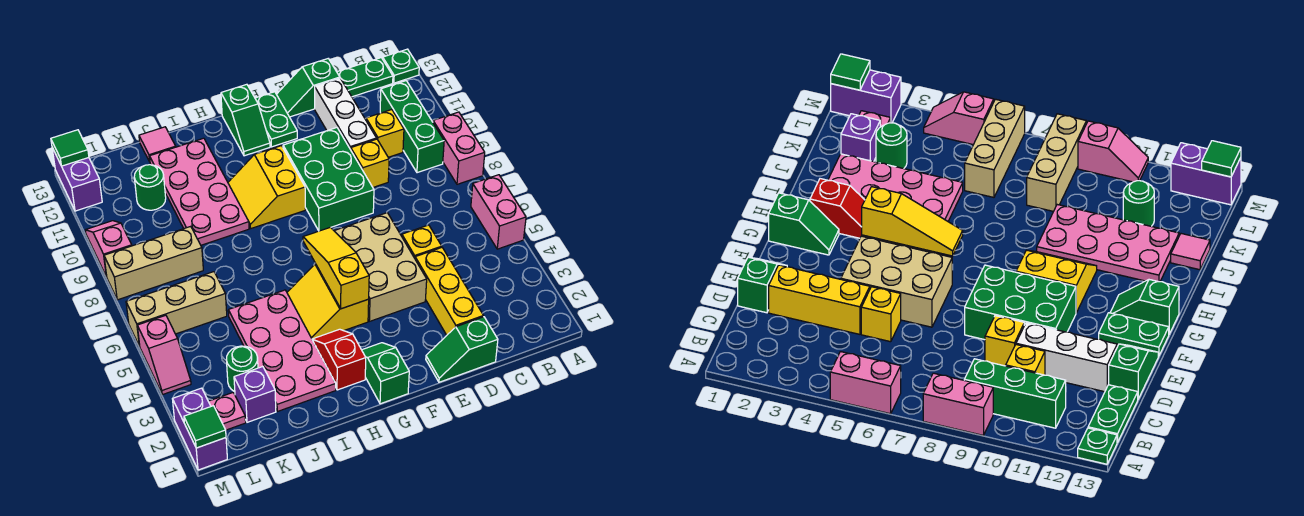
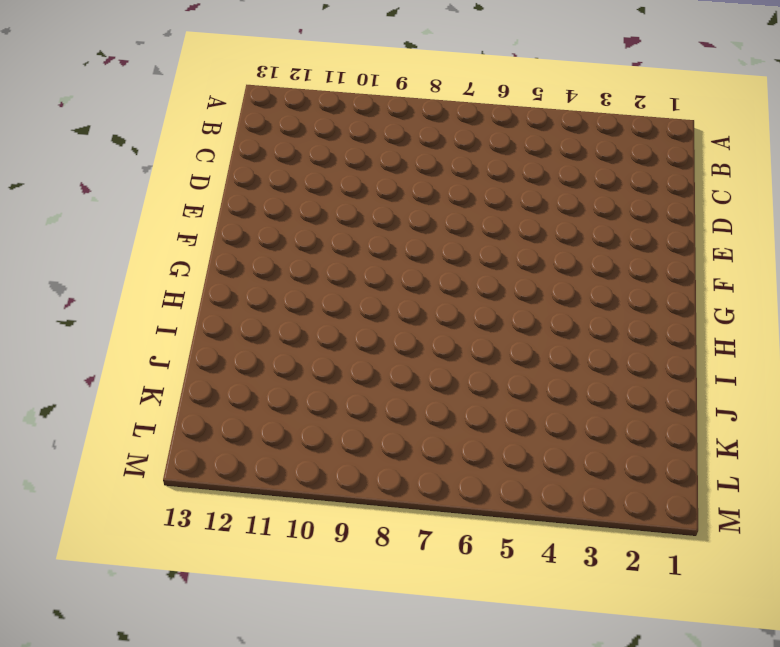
none -> pink brick A5:A6 level 1
none -> pink brick A8:A9 level 1
none -> green plate A13 level 1
none -> green brick B9:B11 level 1

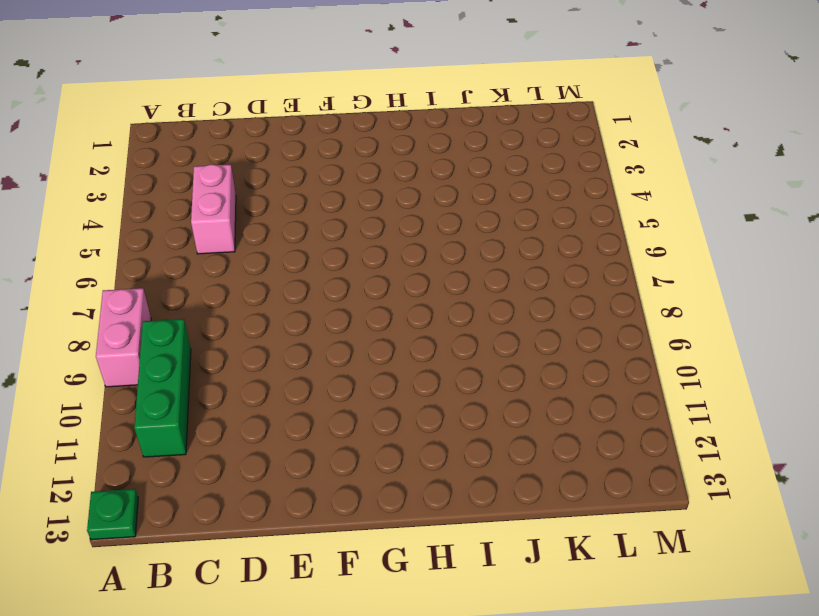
pink brick C4:C5 level 1 -> pink brick A5:A6 level 1
none -> green plate B13:C13 level 1
none -> yellow brick C10 level 1
none -> green slope D1:E1 level 1 top D
none -> yellow brick D2:D4 level 1

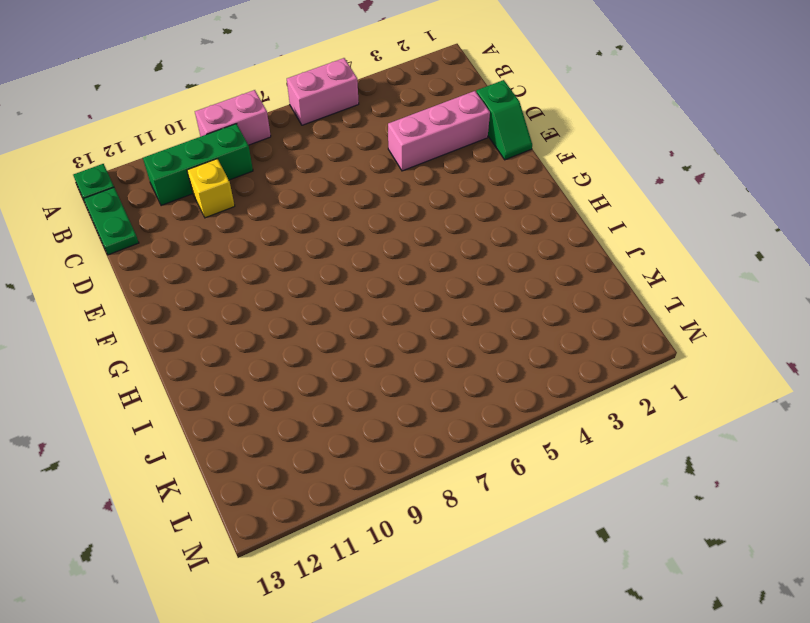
pink brick D2:D4 level 1 -> yellow brick D2:D4 level 1
none -> yellow brick D5 level 1
none -> yellow brick D9 level 1
none -> white brick D10:D12 level 1
none -> green slope D13:E13 level 1 top D

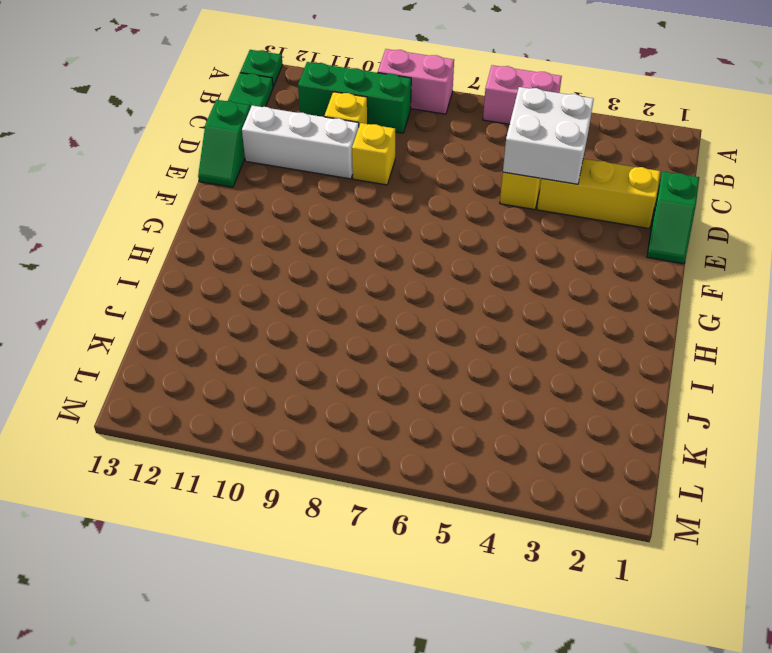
white brick C4:D5 level 2 -> none
none -> tan brick E4:F6 level 1
none -> green brick E8:F10 level 1
none -> green plate F12:F13 level 1
none -> green slope G1:G2 level 1 top 1

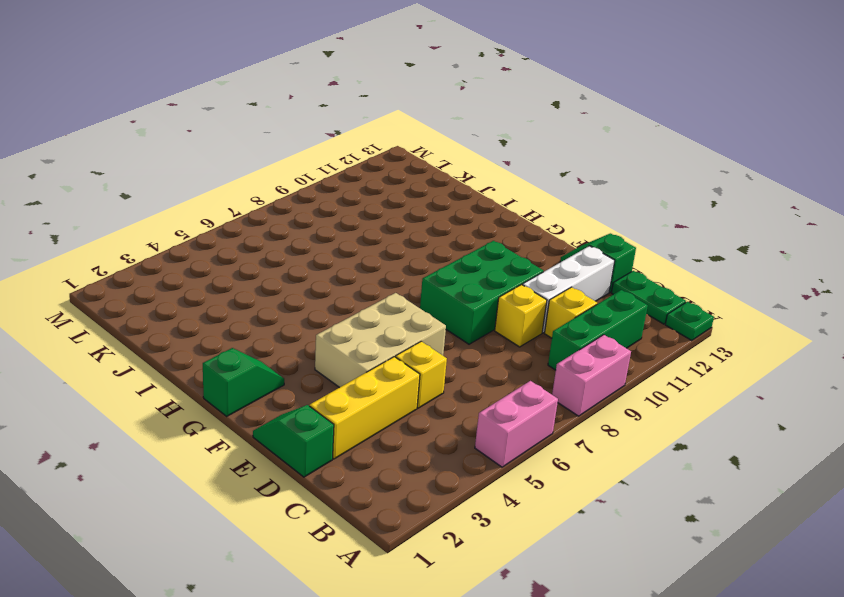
none -> green plate F12:F13 level 1
none -> yellow slope G4:H5 level 1 top G
none -> yellow slope G9:H10 level 1 top G
none -> green slope G12:G13 level 1 top 13

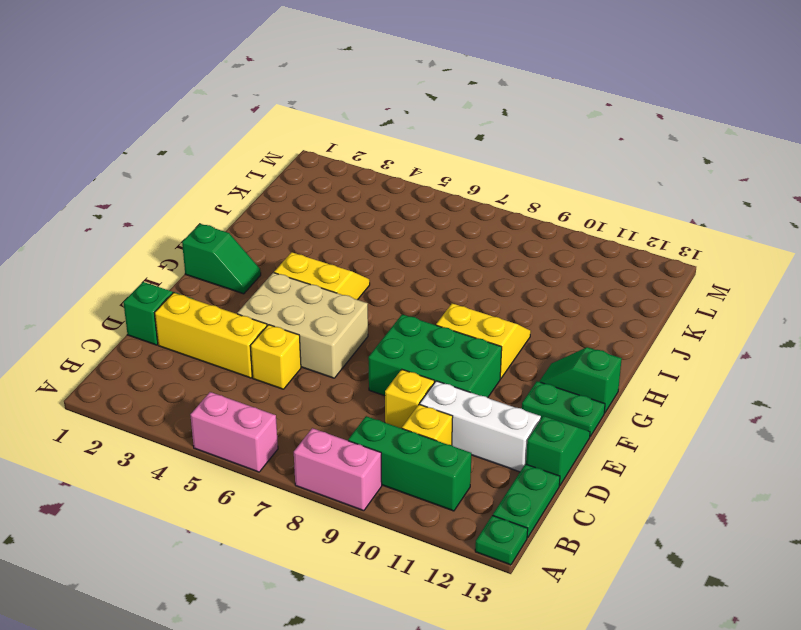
none -> red slope H2:H3 level 1 top 2
none -> pink plate I2:J5 level 1
none -> pink plate I9:J12 level 1
none -> pink tile J13 level 1

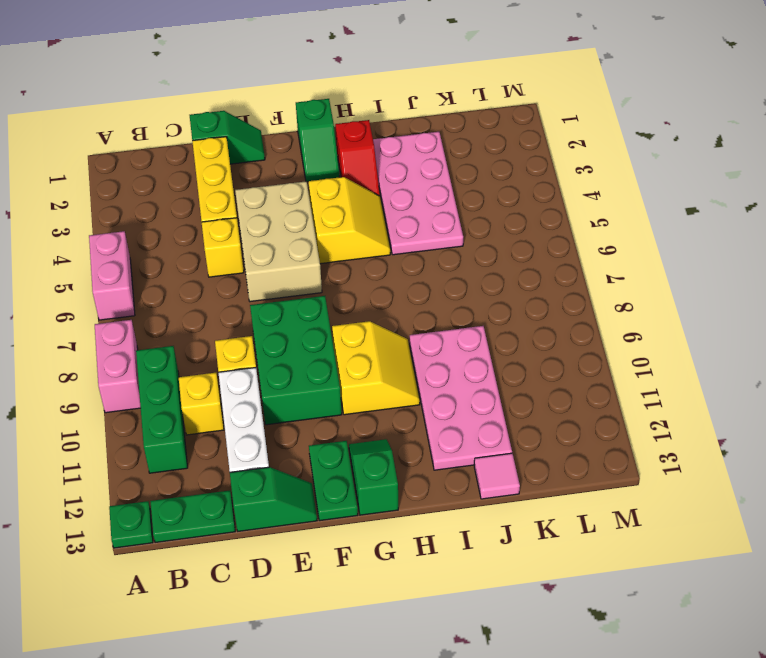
none -> purple brick K2 level 1
none -> green round brick K3 level 1
none -> tan brick K6:M6 level 1
none -> tan brick K8:M8 level 1

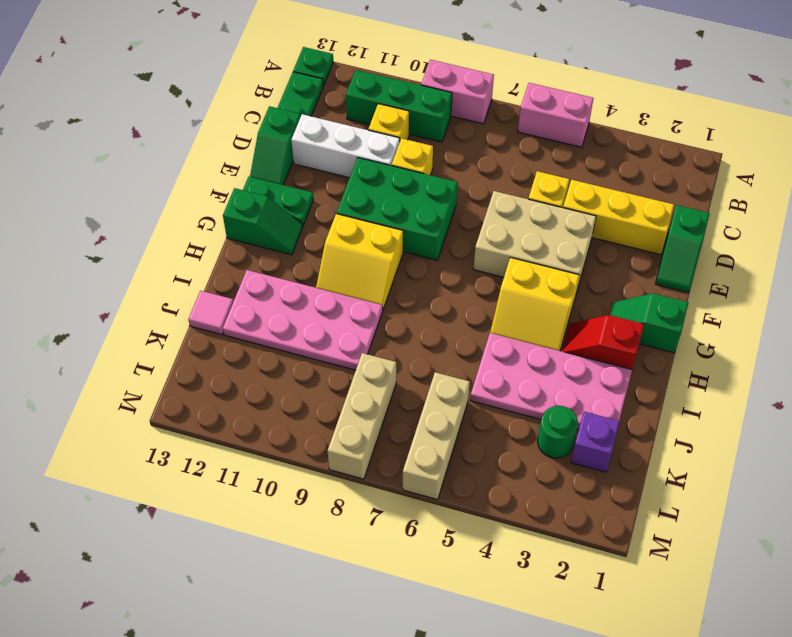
none -> green round brick K11 level 1
none -> pink plate L2 level 1
none -> purple brick M1:M2 level 1
none -> pink slope M4:M5 level 1 top 5

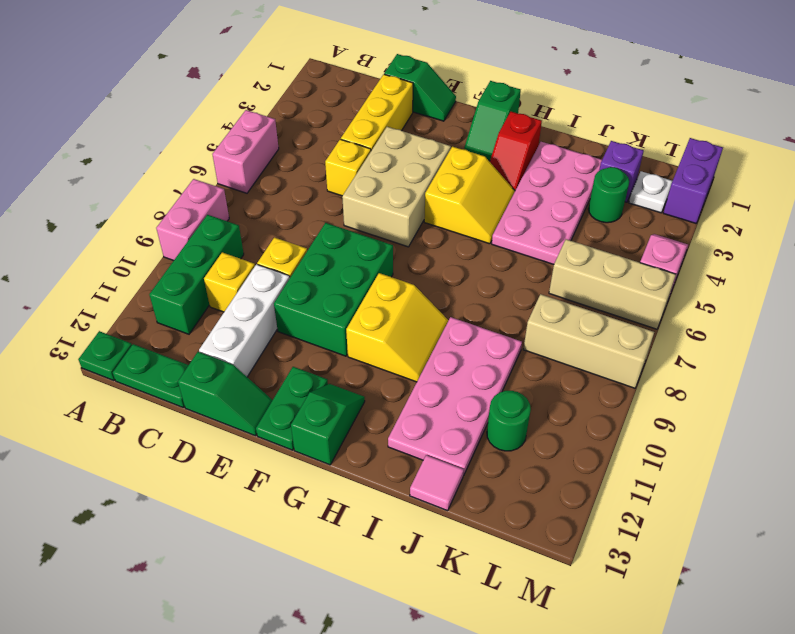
white plate L2 level 1 -> pink plate L2 level 1
none -> pink slope M9:M10 level 1 top 9
none -> purple brick M12:M13 level 1
none -> yellow slope G4:G6 level 2 top 4
none -> green tile M1 level 2

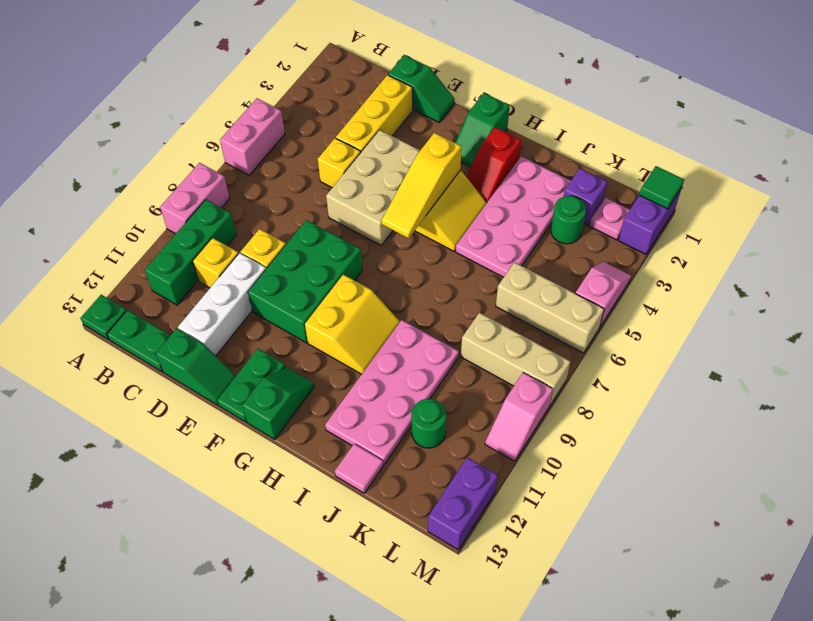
none -> green tile M13 level 2

